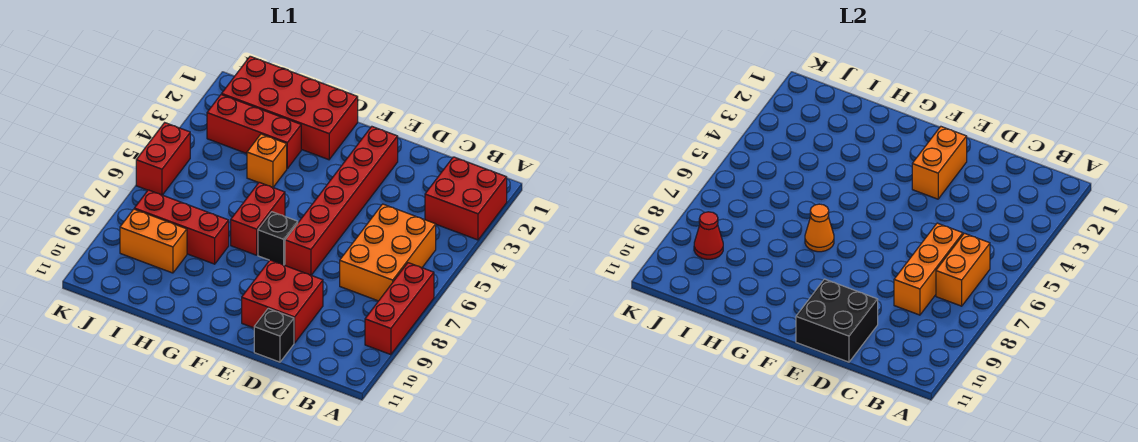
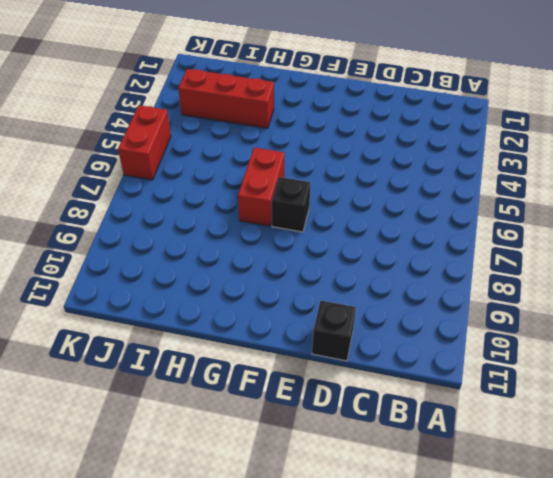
none -> red brick A2:B3 level 1
none -> red brick A7:A9 level 1
none -> orange brick B5:C7 level 1

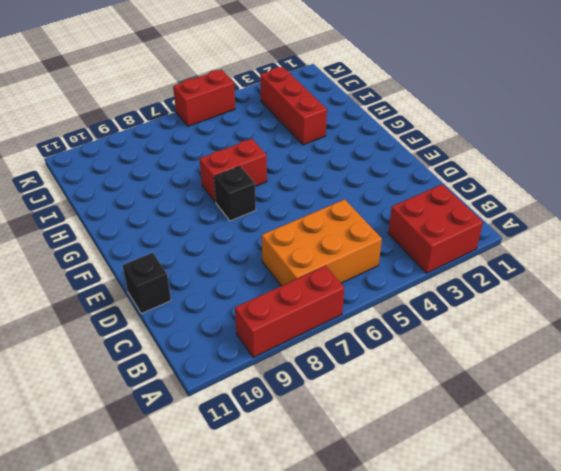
none -> red brick D9:E10 level 1
none -> red brick E2:E7 level 1
none -> red brick G1:J2 level 1

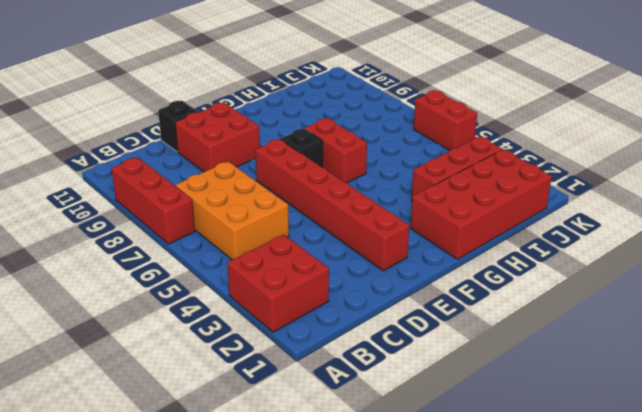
none -> orange brick H4 level 1
none -> red brick H8:J8 level 1
none -> orange brick I9:J9 level 1

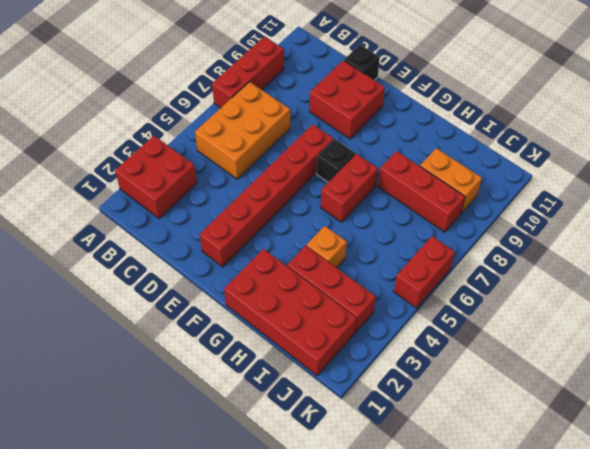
none -> orange brick B6:B7 level 2
none -> orange brick C6:C8 level 2
none -> black brick D10:E11 level 2

